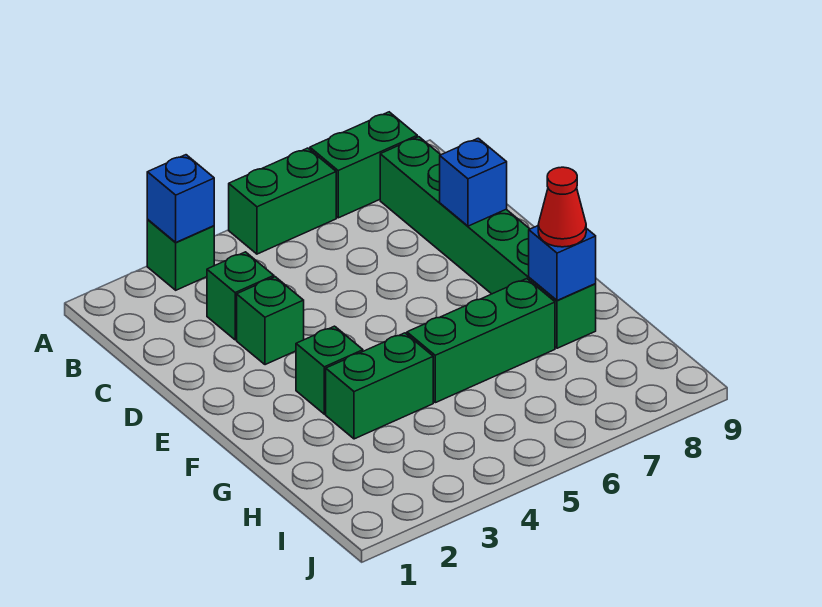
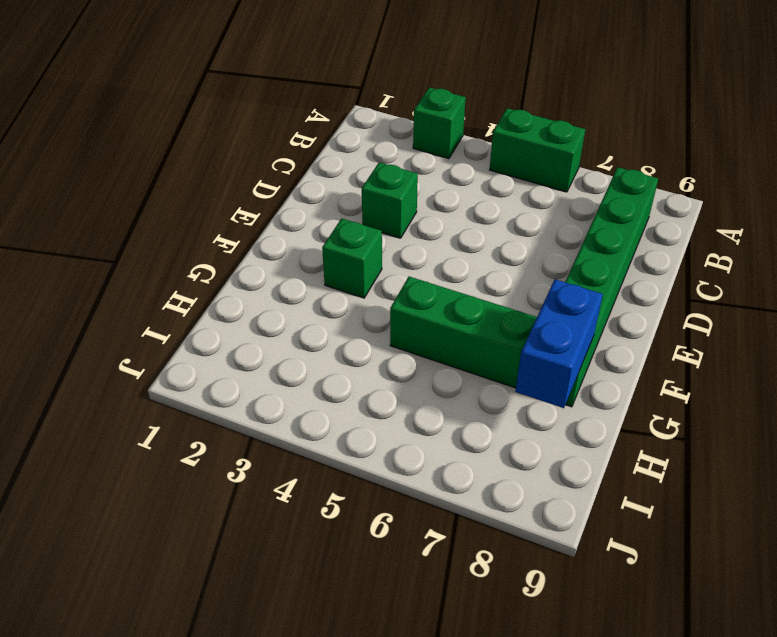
blue brick G8:H8 level 2 -> blue brick G8 level 2
none -> green brick A7:A8 level 1
none -> green brick C3 level 1
none -> green brick G3:G4 level 1

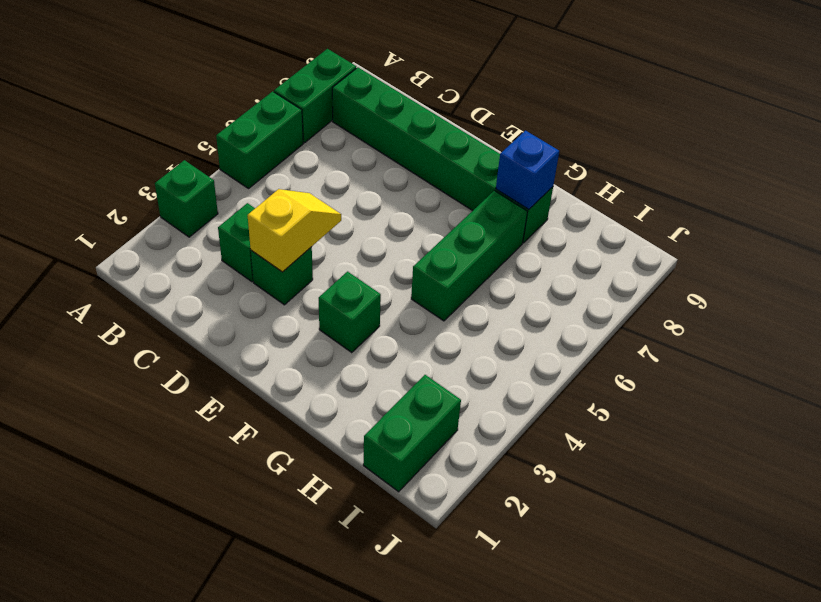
yellow slope D3:D4 level 2 top 3 -> none
green brick I1:I2 level 1 -> green brick G3:G4 level 1
none -> blue brick A3 level 2
none -> blue brick D8 level 2
none -> red cone G8 level 3

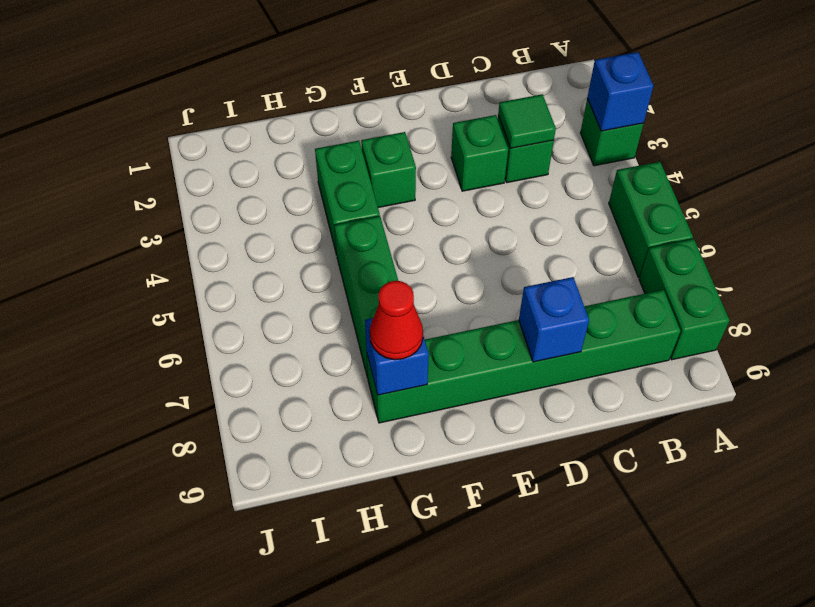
green tile C3 level 2 -> none

